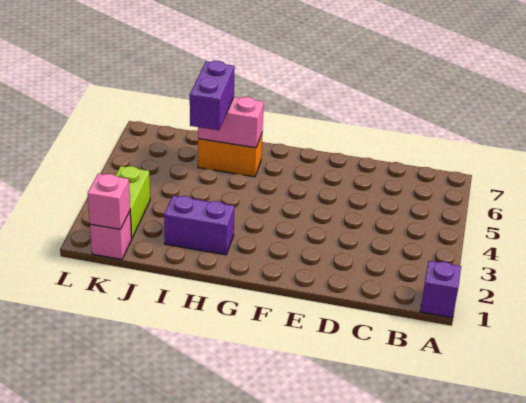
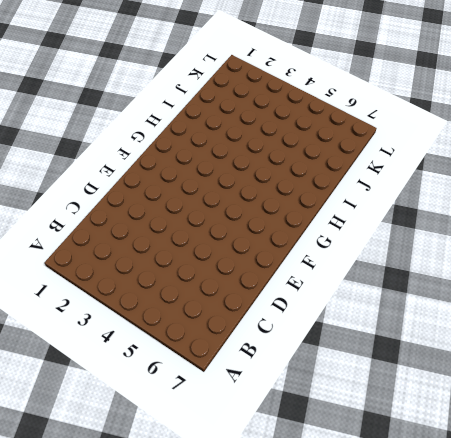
none -> purple brick A1 level 1
none -> purple brick H2:I2 level 1

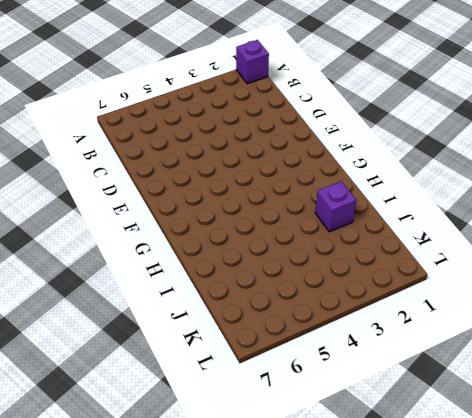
purple brick I2 level 1 -> purple brick H2:I2 level 1
none -> orange brick H6:I6 level 1
none -> pink brick K1 level 1

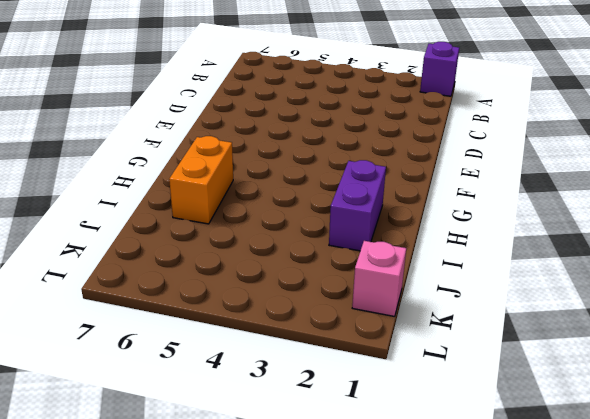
none -> lime brick K2:K3 level 1
none -> pink brick H6:I6 level 2

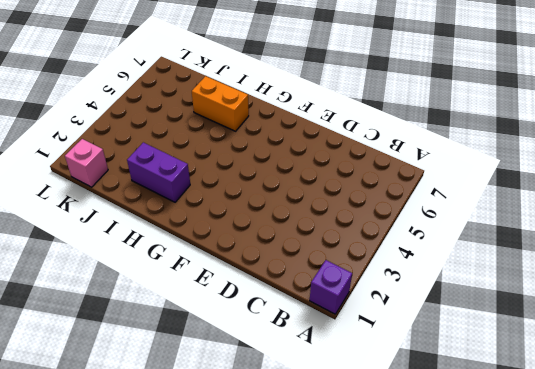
none -> lime brick K2:K3 level 1
none -> pink brick H6:I6 level 2

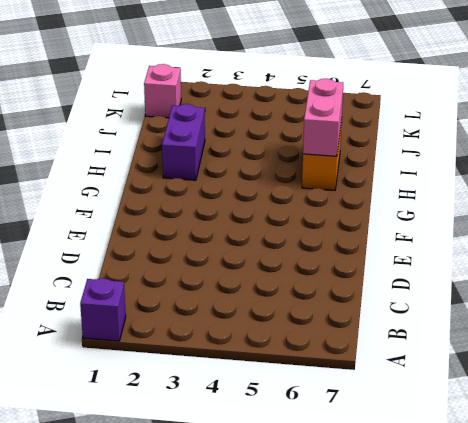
none -> lime brick K2:K3 level 1
none -> pink brick K1 level 2

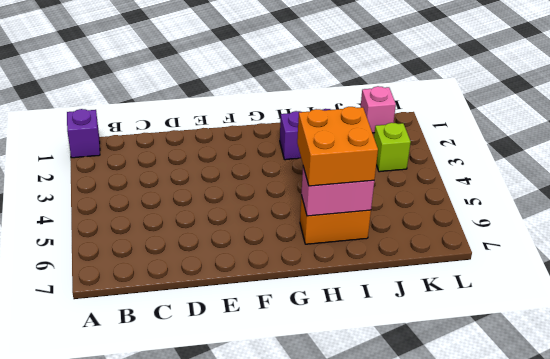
orange brick H5:I6 level 3 -> purple brick I5:I6 level 3
lime brick K3 level 1 -> lime brick K2:K3 level 1
none -> pink brick K1 level 2

